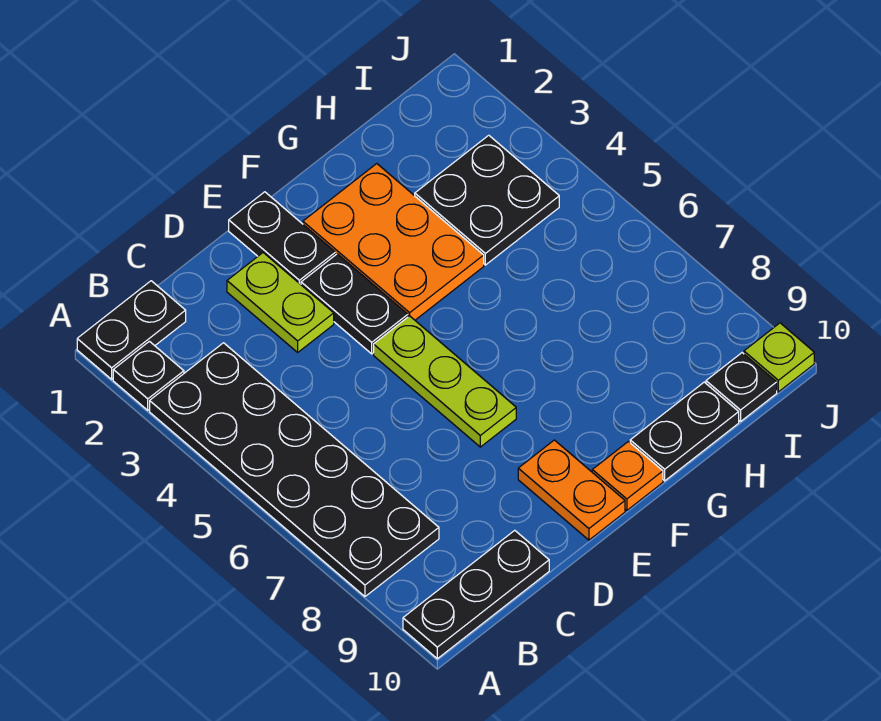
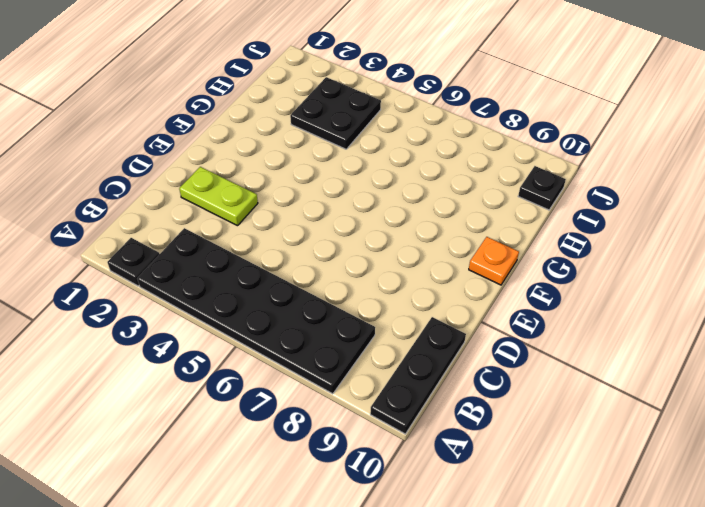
none -> black plate A1:B1 level 1
none -> black plate E1:E2 level 1
none -> black plate E3:E4 level 1

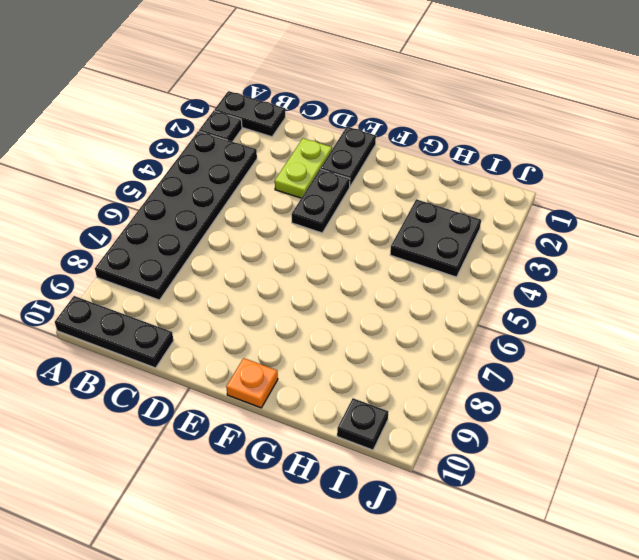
none -> lime plate E5:E7 level 1
none -> orange plate E9:E10 level 1
none -> orange plate F2:G4 level 1

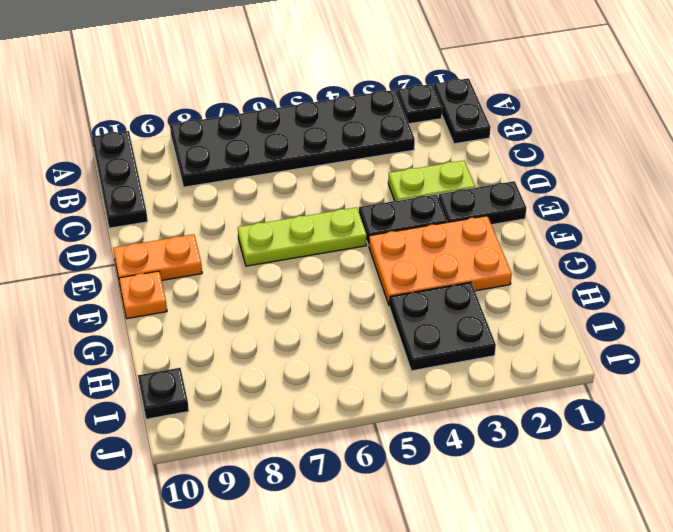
none -> black plate G10:H10 level 1
none -> lime plate J10 level 1

